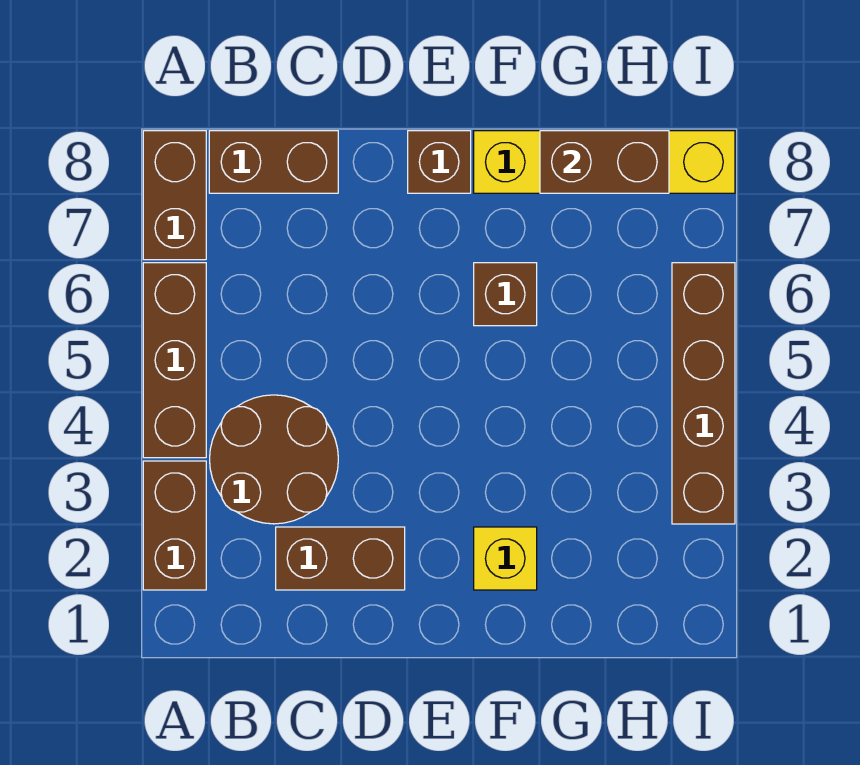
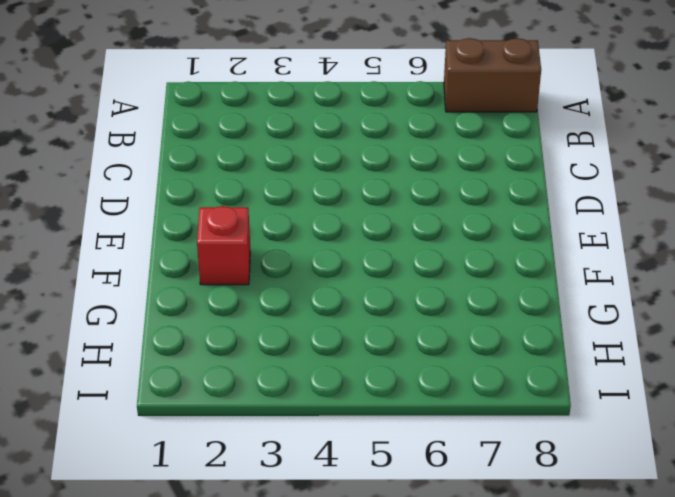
red brick F2 level 1 -> yellow brick F2 level 1
none -> brown brick A2:A3 level 1
none -> brown brick A4:A6 level 1
none -> brown round brick B3:C4 level 1

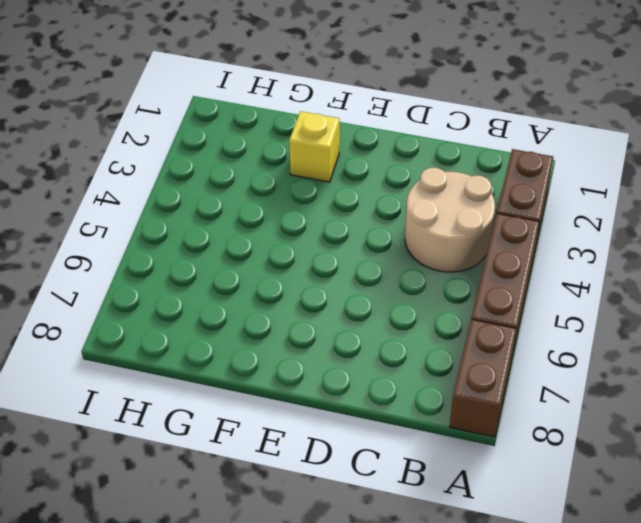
tan round brick B3:C4 level 1 -> brown round brick B3:C4 level 1
none -> brown brick B8:C8 level 1
none -> brown brick C2:D2 level 1
none -> brown brick E8 level 1

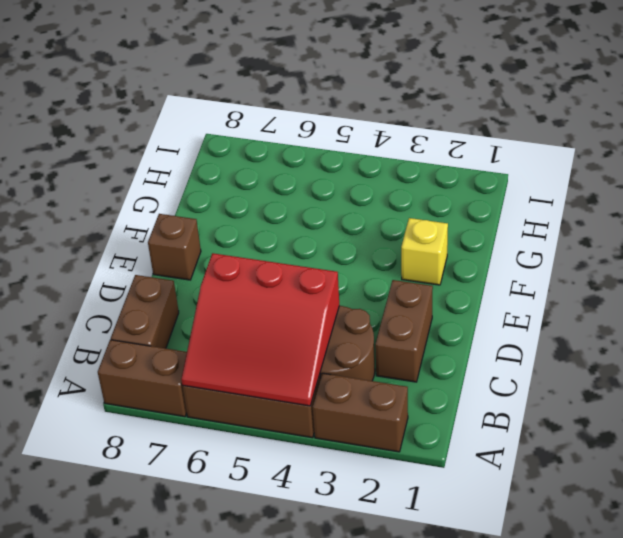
red slope A4:C6 level 2 top C -> none
none -> brown brick F6 level 1
none -> yellow brick F8:I8 level 1
none -> brown brick I3:I6 level 1

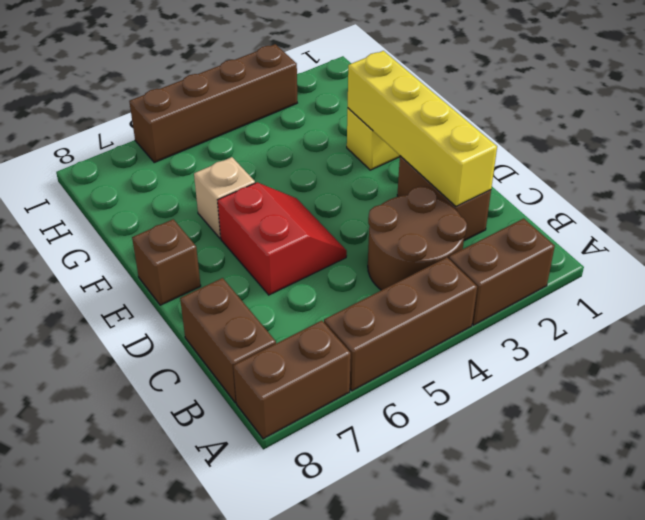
yellow brick C2:F2 level 2 -> yellow brick F8:I8 level 1
red slope D5:E6 level 1 top 6 -> none
tan brick F6 level 1 -> brown brick F6 level 1
none -> brown brick G8:H8 level 2

